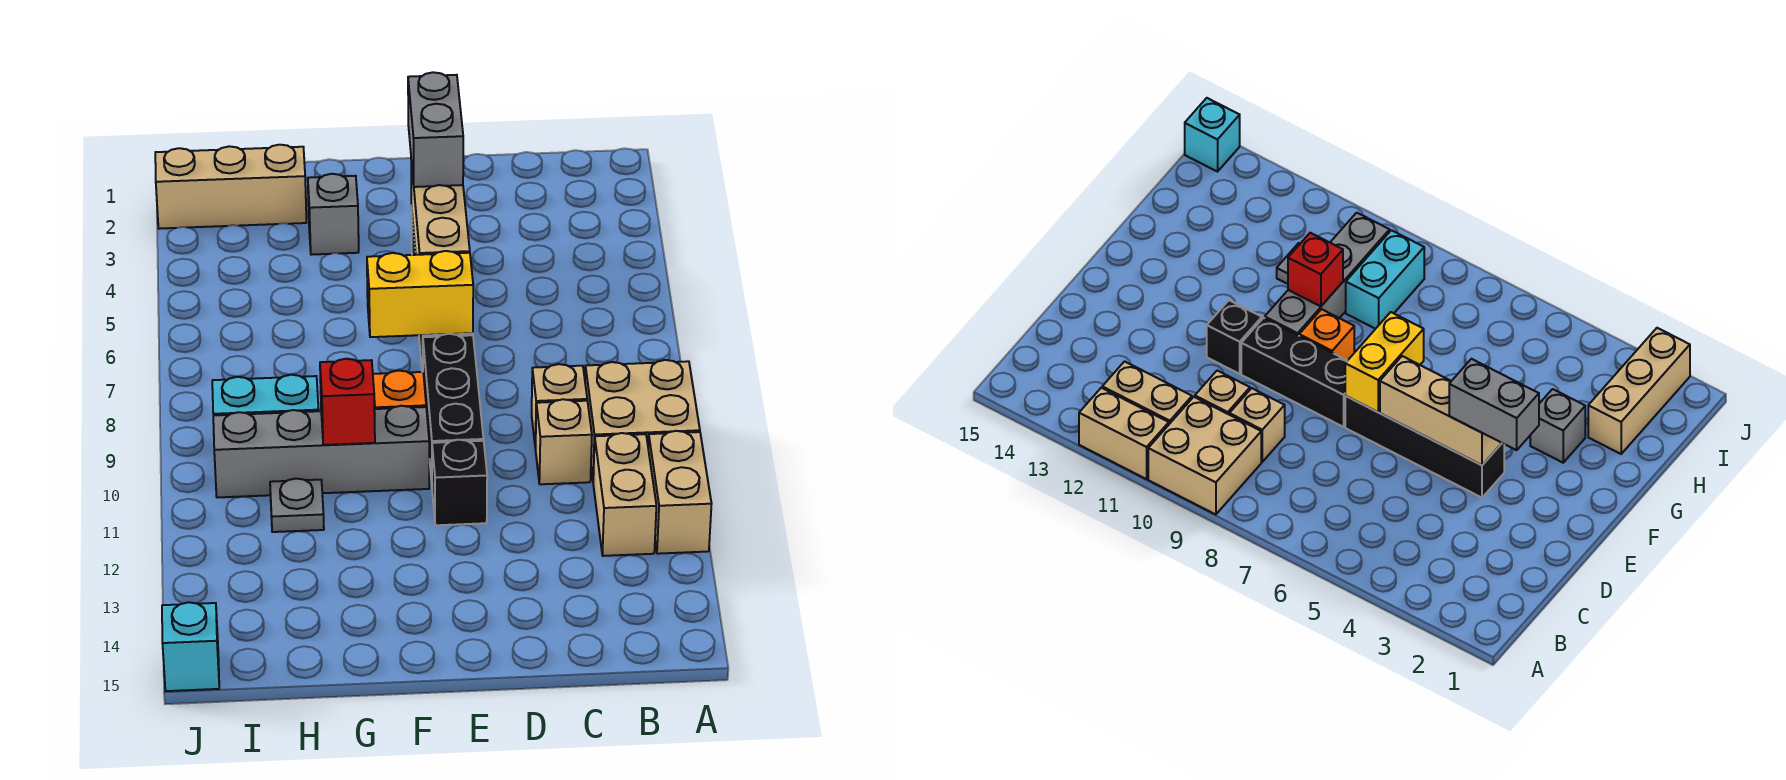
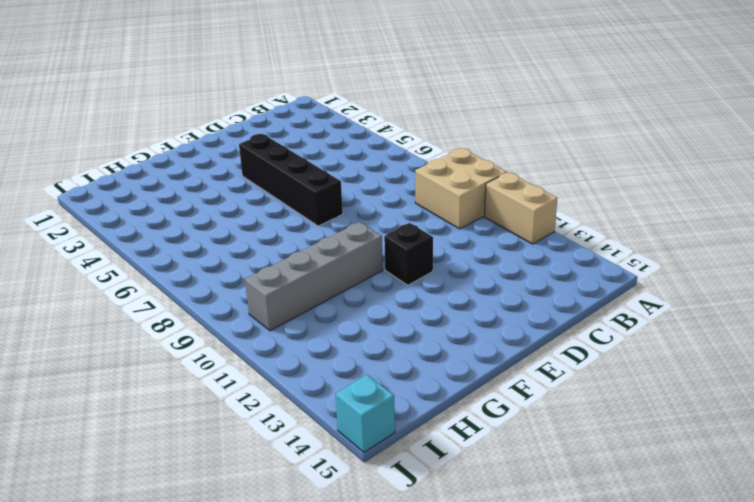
none -> tan brick B11:B12 level 1
none -> tan brick C9 level 1
none -> tan brick C10 level 1

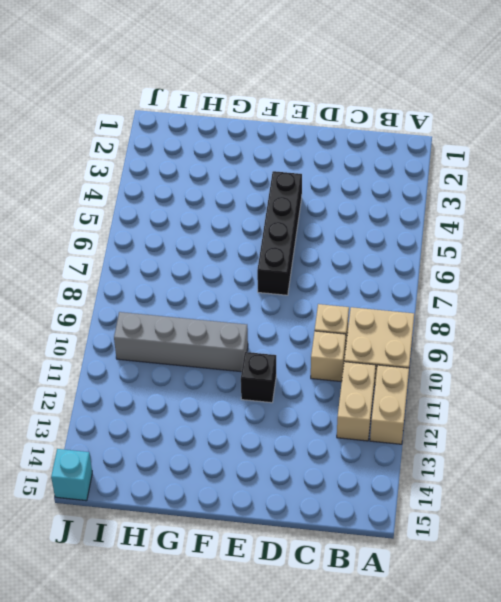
none -> black brick E8:E10 level 1
none -> orange brick F9 level 1
none -> grey brick G3 level 1

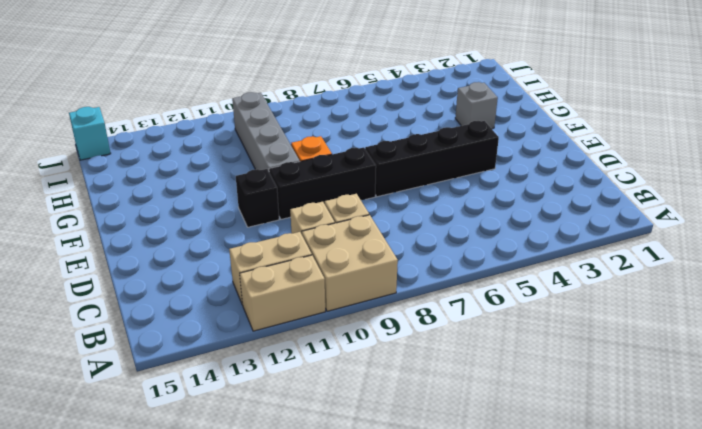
none -> tan brick H2:J2 level 1
none -> cyan brick H9:I9 level 1
none -> grey plate H11 level 1

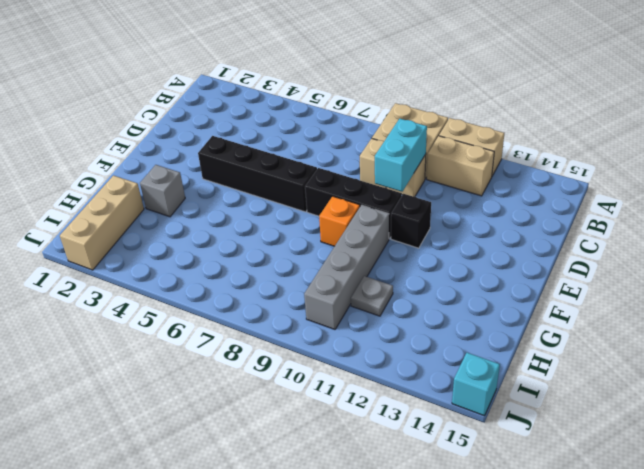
cyan brick C10:D10 level 2 -> cyan brick H9:I9 level 1
none -> tan brick E4:E6 level 2
none -> yellow brick E7:F7 level 2
none -> red brick G10 level 2

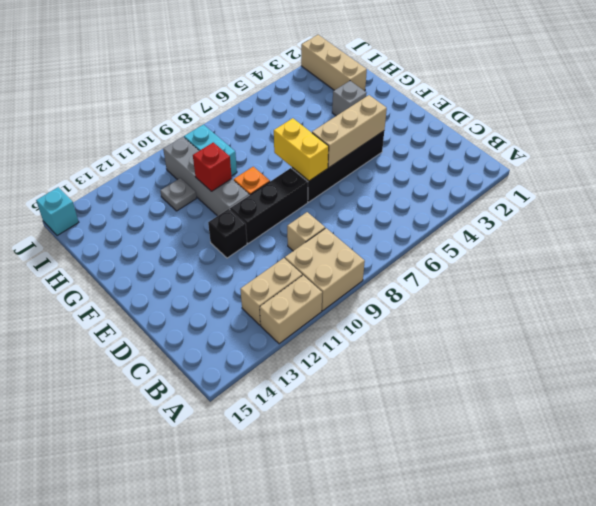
none -> tan brick C10 level 1
none -> grey brick E3:E4 level 3

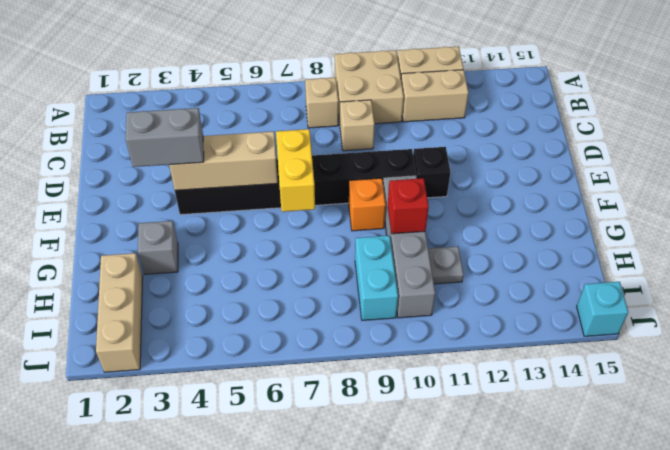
tan brick B8 level 1 -> tan brick C10 level 1

